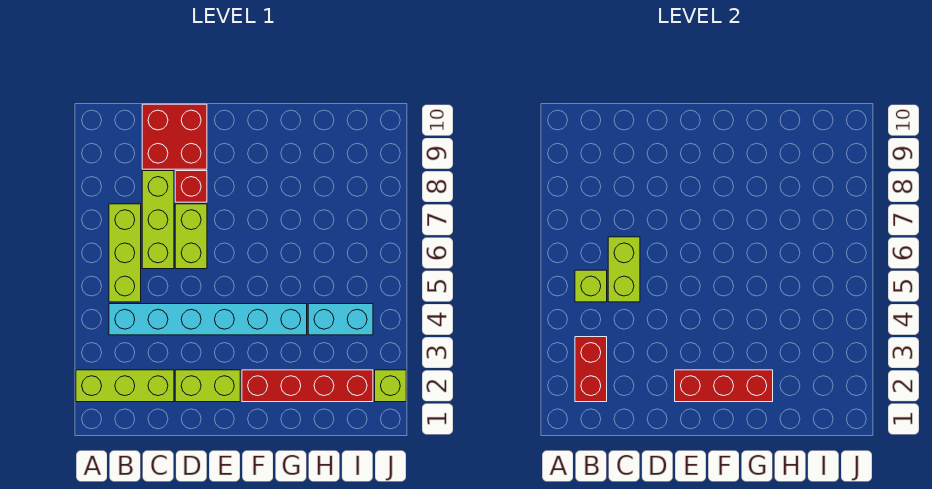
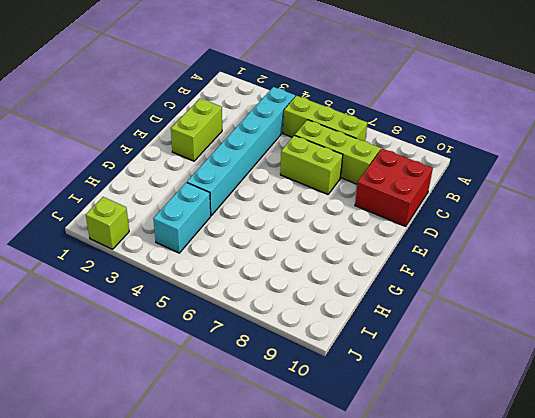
none -> lime brick A2:C2 level 1
none -> red brick D8 level 1
none -> red brick F2:I2 level 1

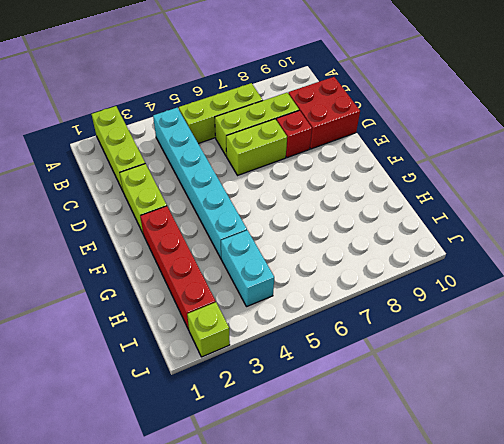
none -> red brick B2:B3 level 2
none -> lime brick B5 level 2
none -> lime brick C5:C6 level 2

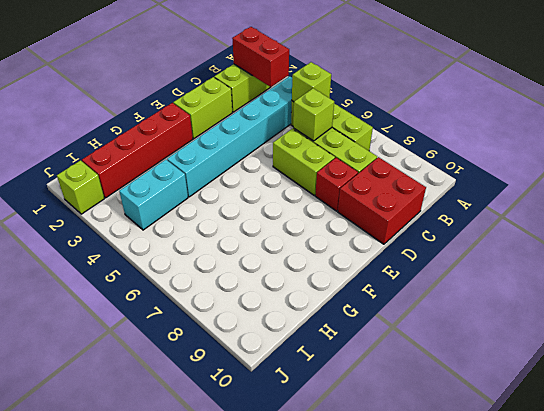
lime brick C6 level 2 -> lime brick C5:C6 level 2
none -> red brick E2:G2 level 2

